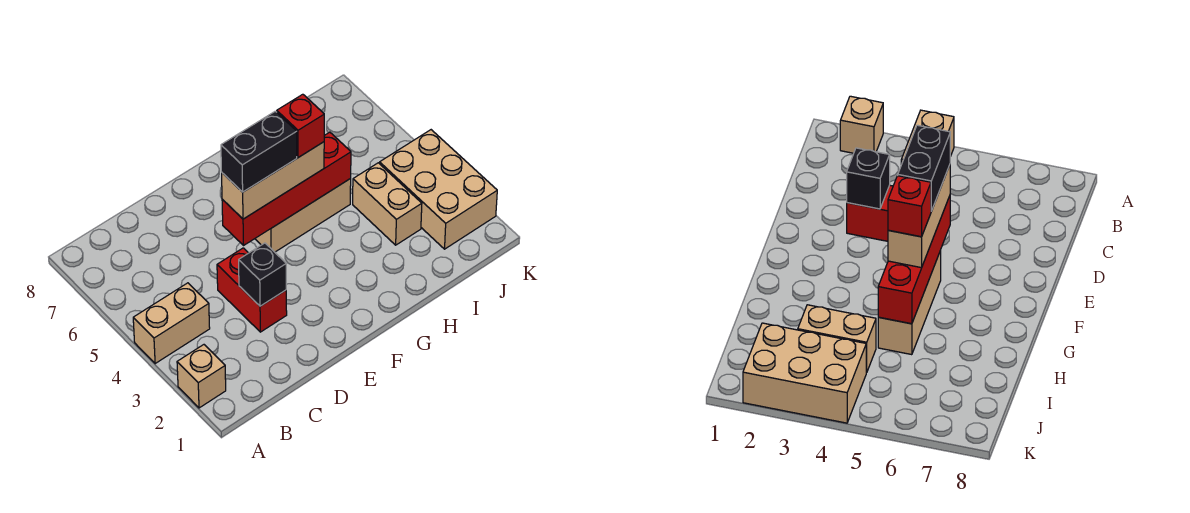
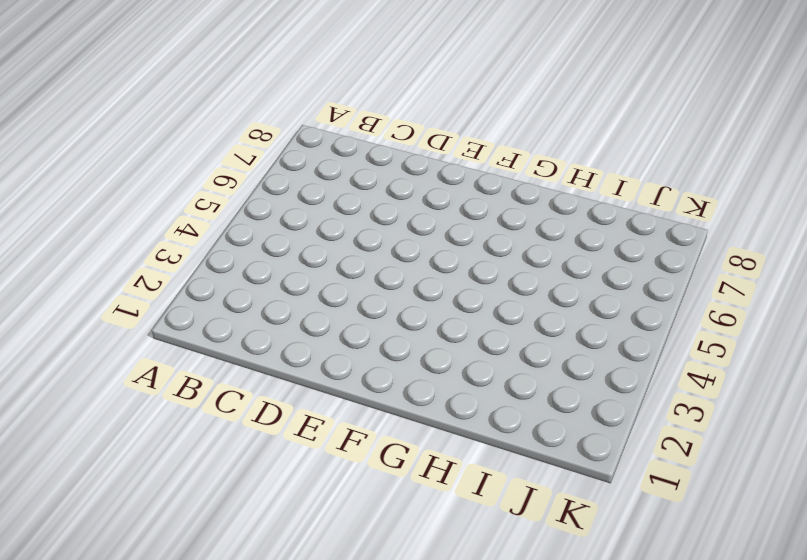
none -> tan brick A2 level 1
none -> tan brick A4:B4 level 1

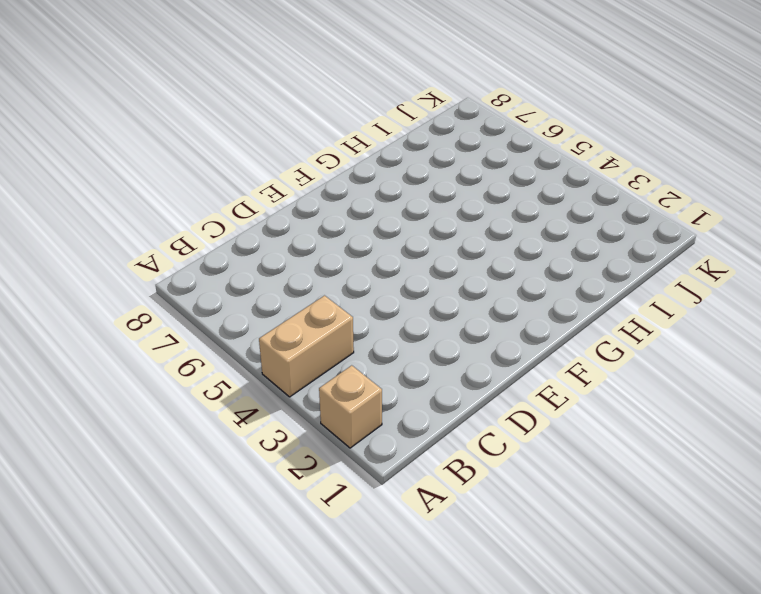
none -> red brick D3:D4 level 1
none -> tan brick F5:H5 level 1

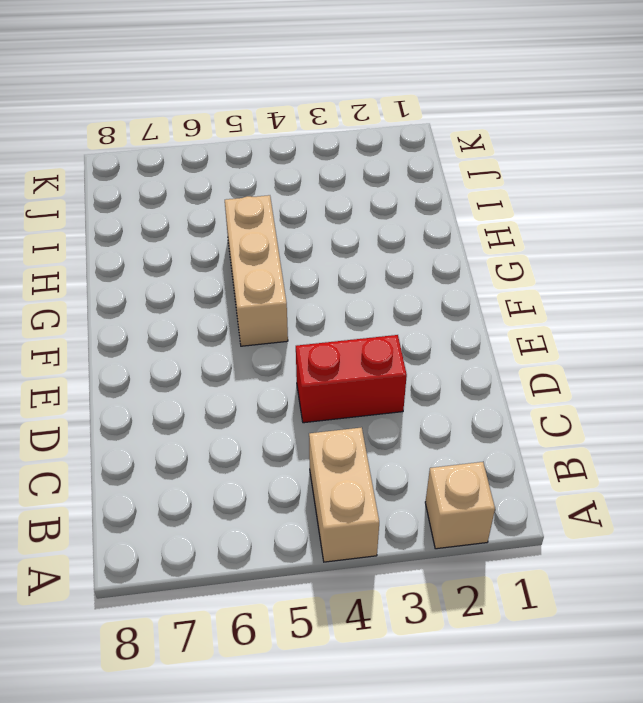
none -> tan brick I3:I4 level 1
none -> tan brick J2:K4 level 1

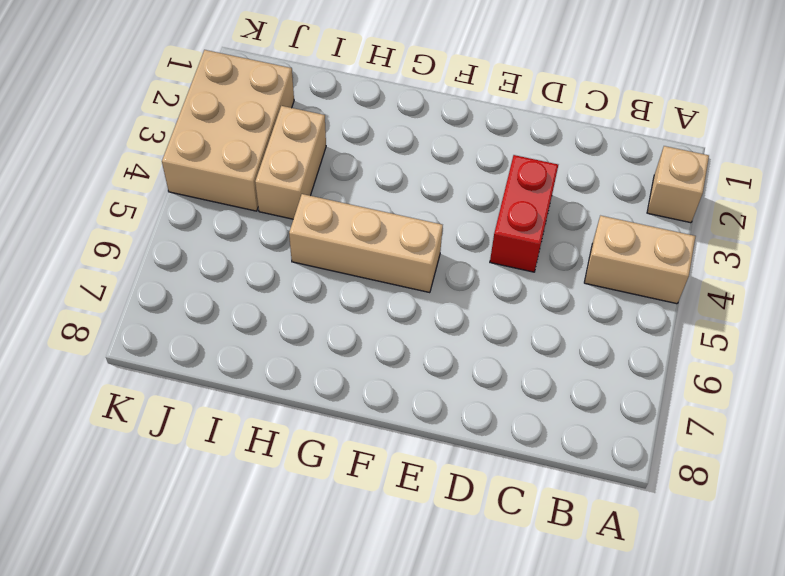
none -> black brick D3 level 2
none -> red brick E5:H5 level 2

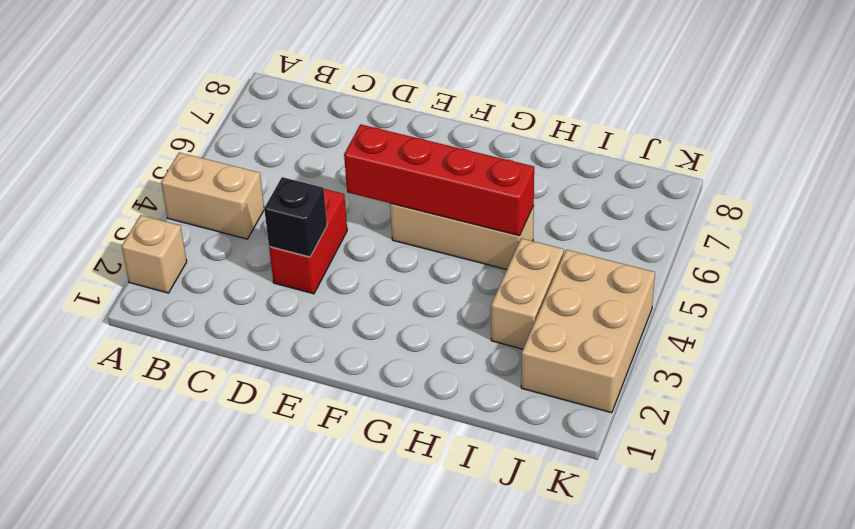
none -> tan brick E5:G5 level 3
none -> black brick E5:F5 level 4

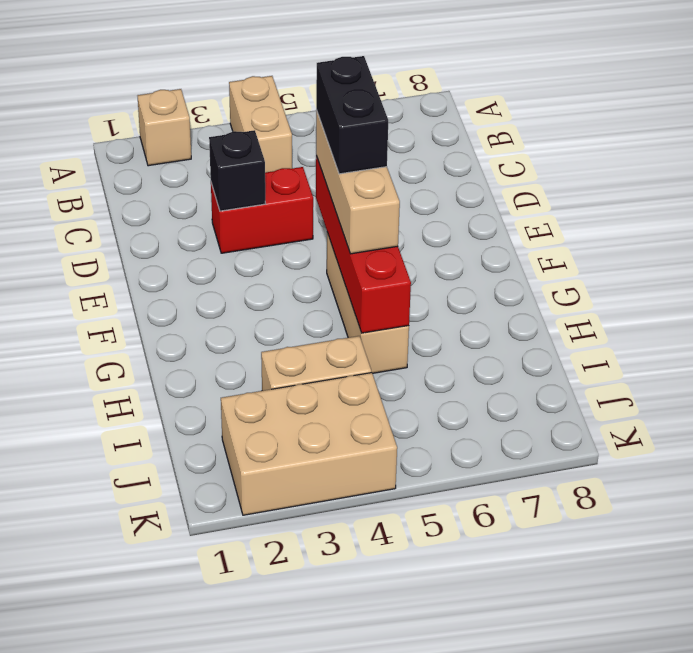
none -> red brick G5 level 4

